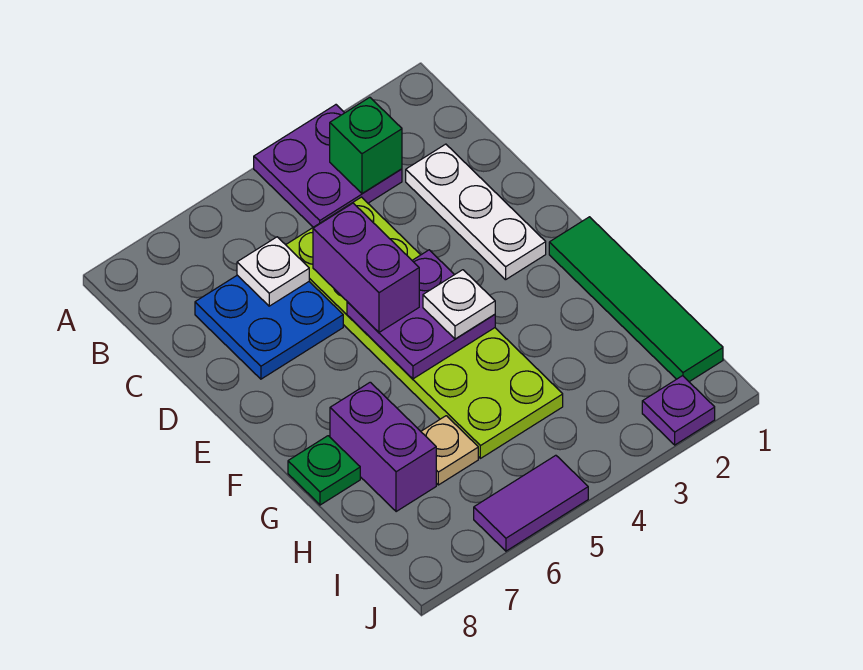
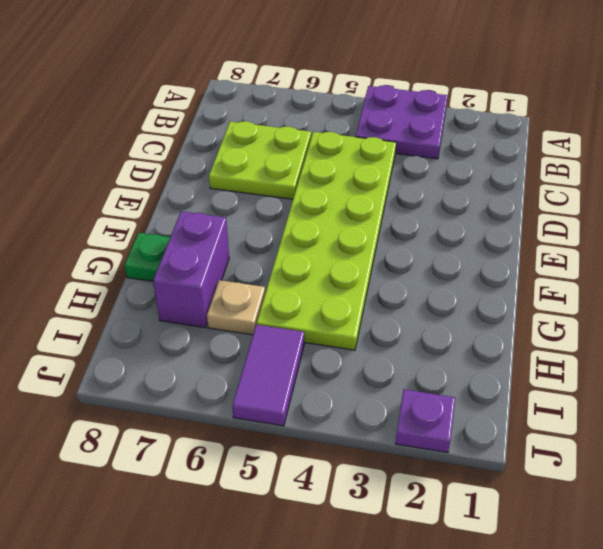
lime plate C6:D7 level 1 -> blue plate C6:D7 level 1
purple tile I5:J5 level 1 -> purple tile J5:J6 level 1
none -> white plate C2:E2 level 1
none -> green tile F1:I1 level 1
none -> green brick B3 level 2

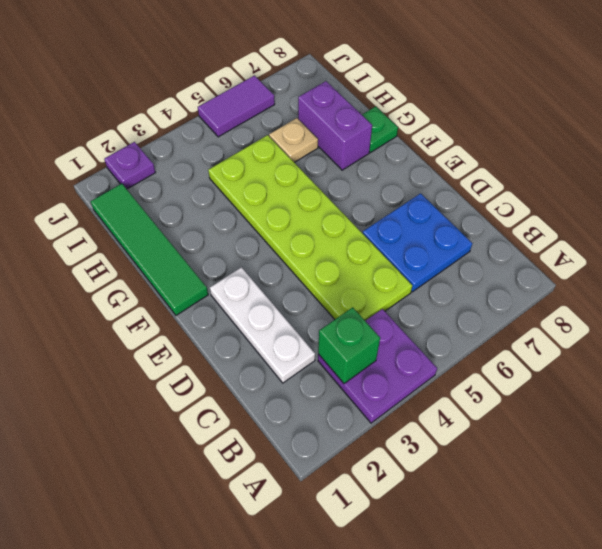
none -> white plate C6 level 2
none -> purple plate E4:F5 level 2
none -> purple brick D5:E5 level 3

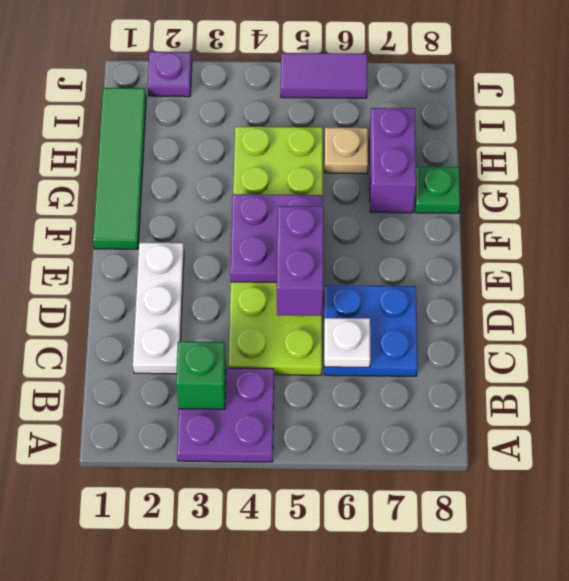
none -> white plate F4 level 3

